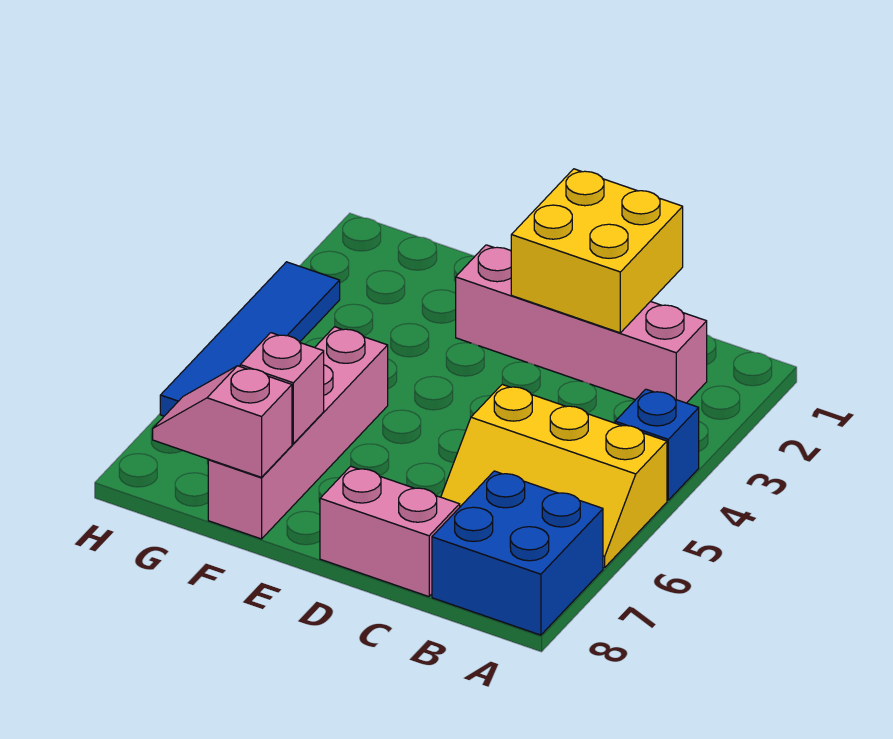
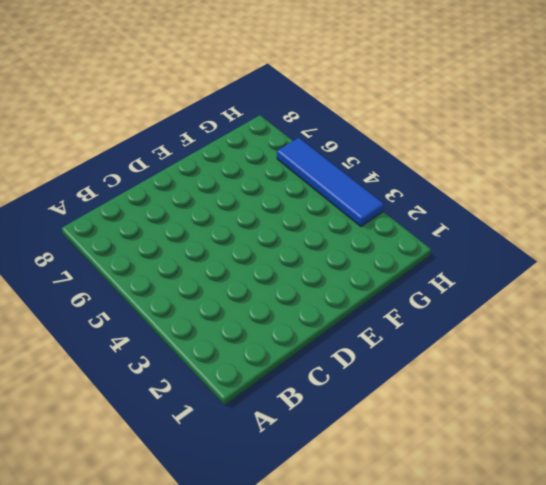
none -> blue brick A4 level 1
none -> yellow slope A5:C6 level 1 top 5

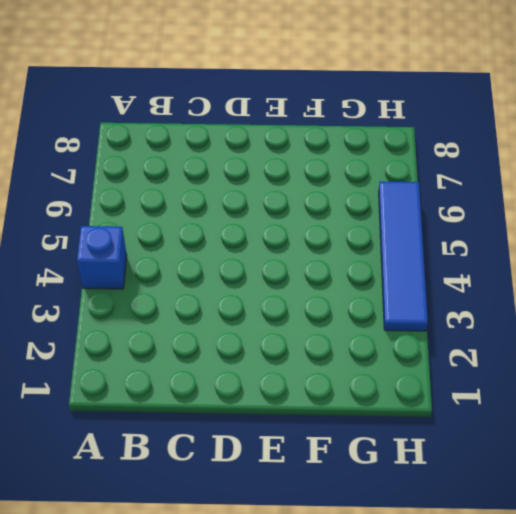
none -> yellow slope A5:C6 level 1 top 5
none -> blue brick A7:B8 level 1

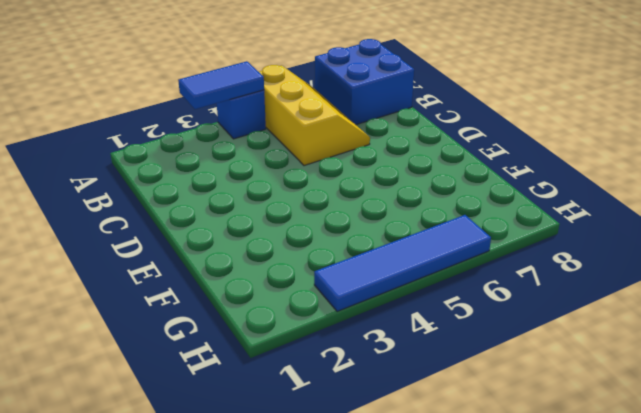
blue tile A3:A4 level 2 -> none
none -> pink brick B2:E2 level 1
none -> pink brick C8:D8 level 1

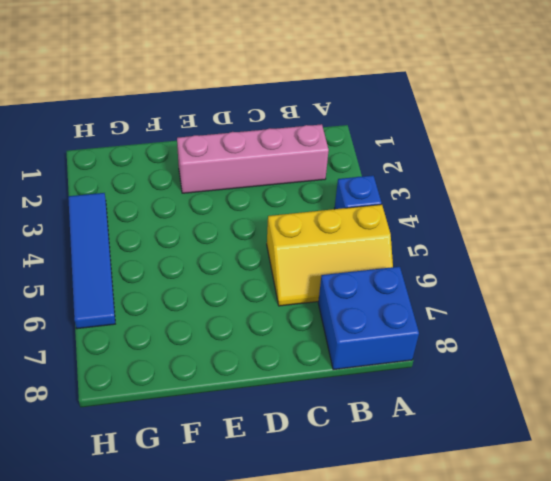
none -> pink brick C8:D8 level 1
none -> pink brick F5:F8 level 1

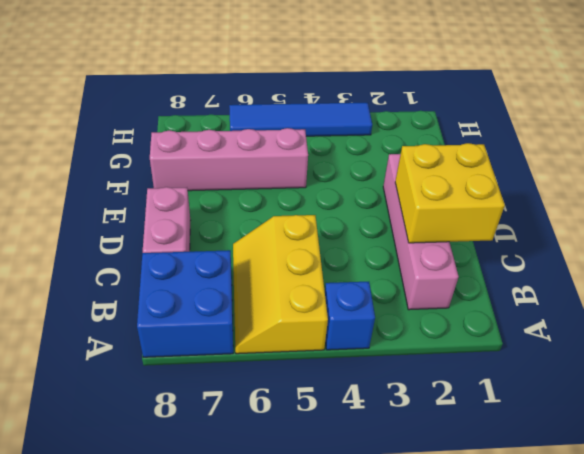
none -> pink brick F7 level 2
none -> pink slope F8:G8 level 2 top F

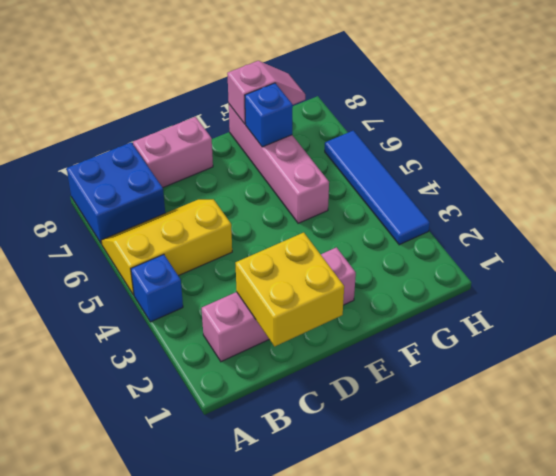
blue brick F7 level 2 -> pink brick F7 level 2

